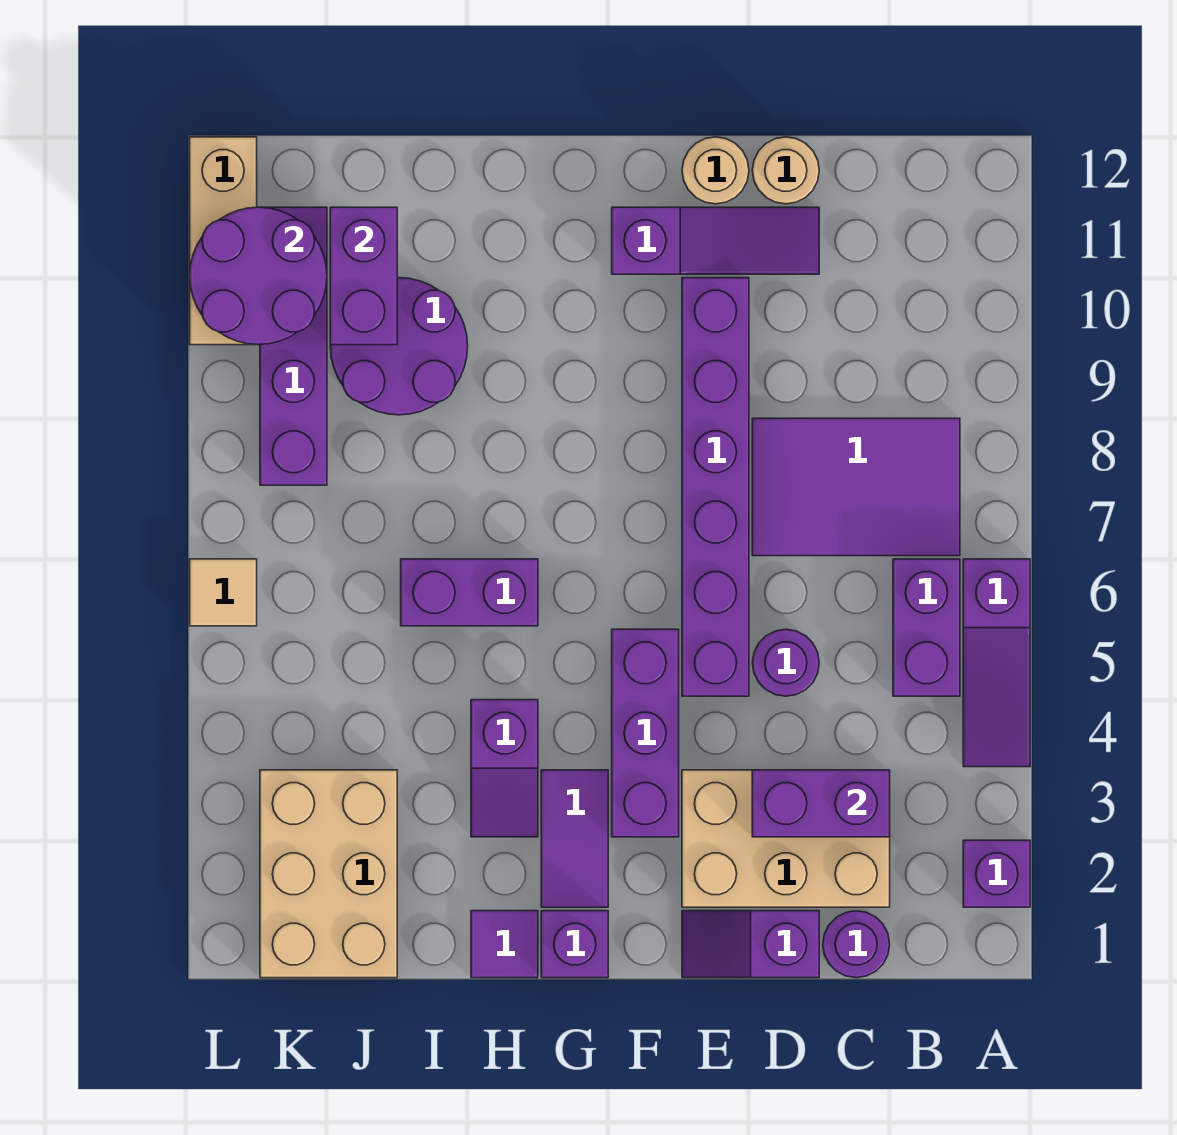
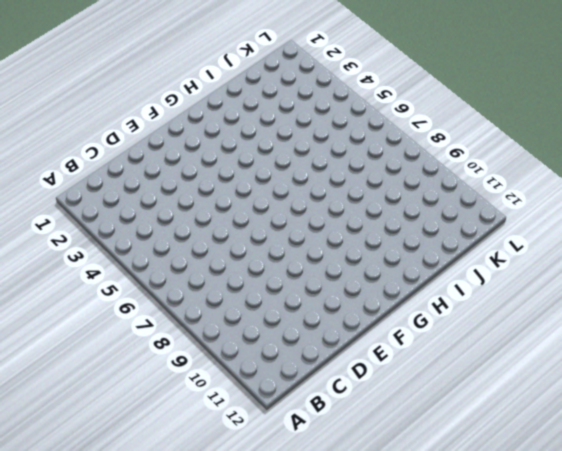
none -> purple brick A2 level 1
none -> purple slope A4:A6 level 1 top 6
none -> purple brick B5:B6 level 1

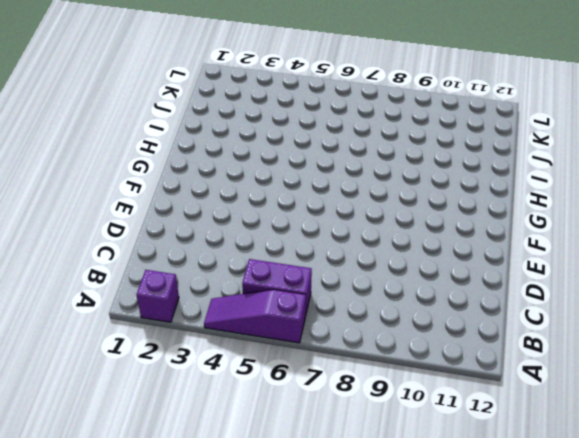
none -> purple tile B7:D8 level 1
none -> purple round brick C1 level 1
none -> tan brick C2:E3 level 1

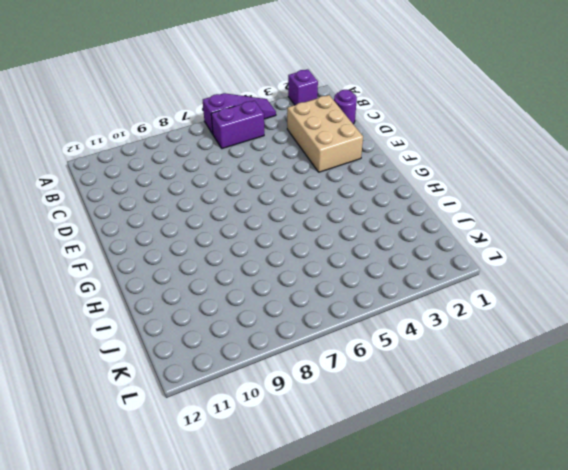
none -> purple tile B7:D8 level 1
none -> purple slope D1:E1 level 1 top D
none -> purple round brick D5 level 1

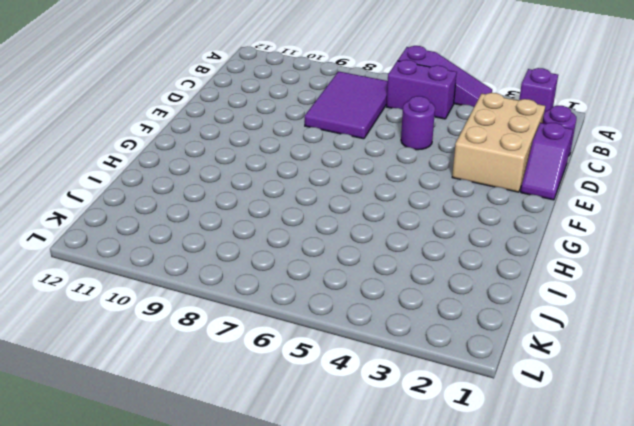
none -> purple slope D11:F11 level 1 top F
none -> tan round brick D12 level 1
none -> purple brick E5:E10 level 1

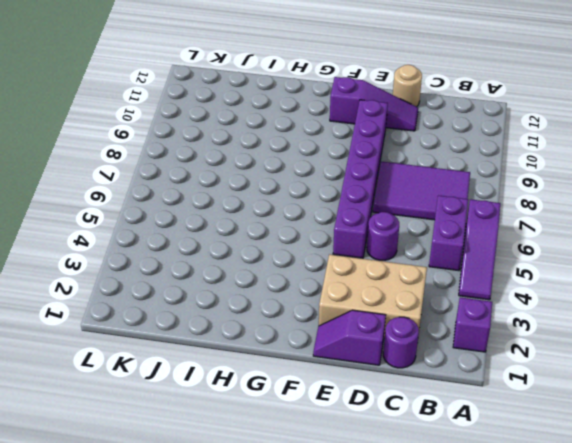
none -> tan round brick E12 level 1
none -> purple brick F3:F5 level 1
none -> purple brick G1 level 1

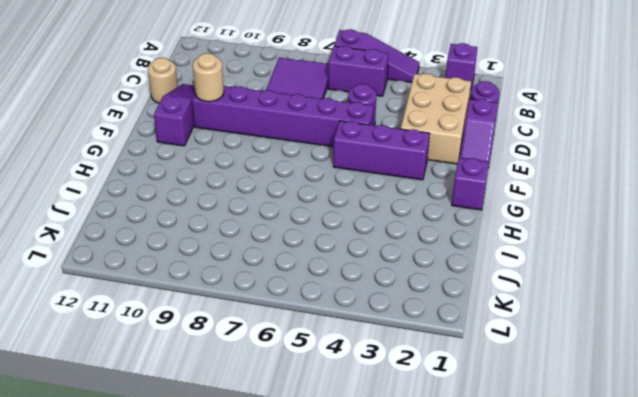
tan round brick E10 level 2 -> tan round brick E12 level 1
none -> purple tile G2:G3 level 1
none -> purple tile H1 level 1
none -> purple slope H3:H4 level 1 top 4

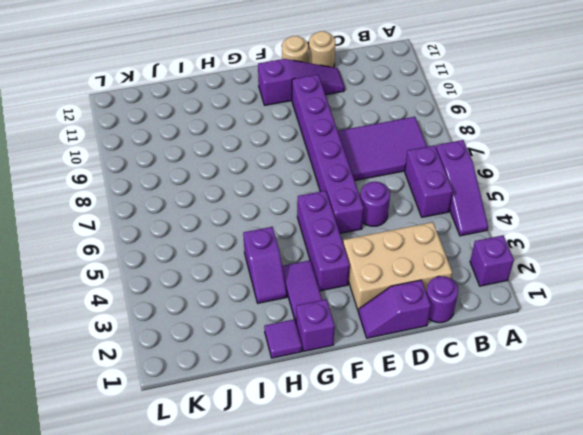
none -> purple brick H6:I6 level 1
none -> purple round brick I9:J10 level 1
none -> tan brick J1:K3 level 1

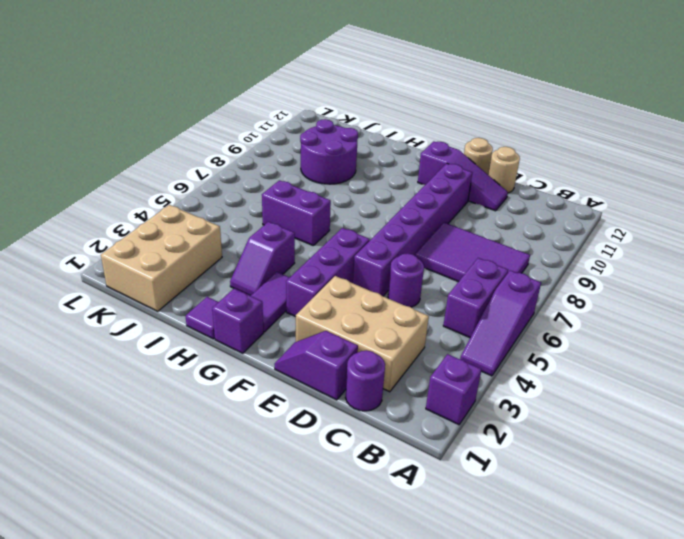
none -> purple brick K8:K11 level 1
none -> tan tile L6 level 1
none -> tan brick L10:L12 level 1

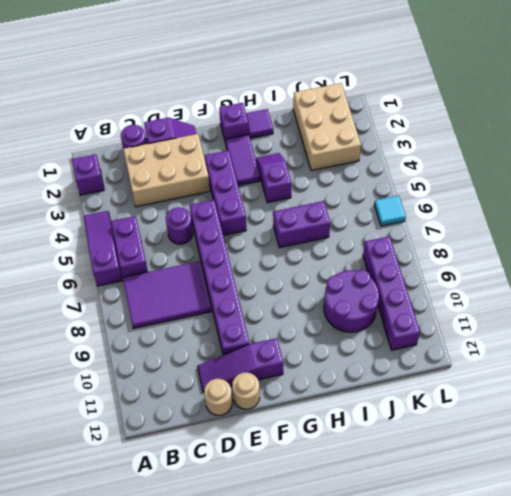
cyan tile L6 level 1 -> tan tile L6 level 1
none -> tan brick L10:L12 level 1
none -> purple brick C3:D3 level 2
none -> purple brick J10:J11 level 2

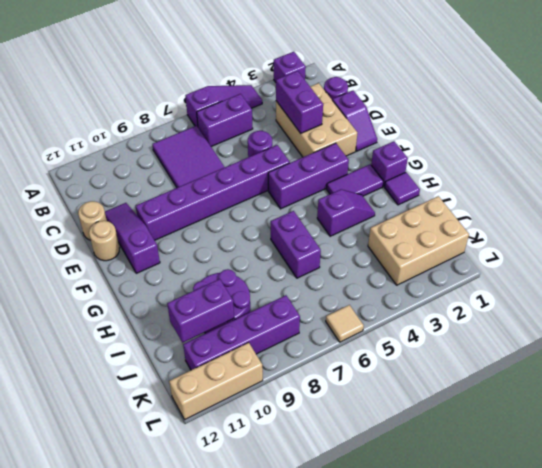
none -> purple round brick K10:L11 level 2

